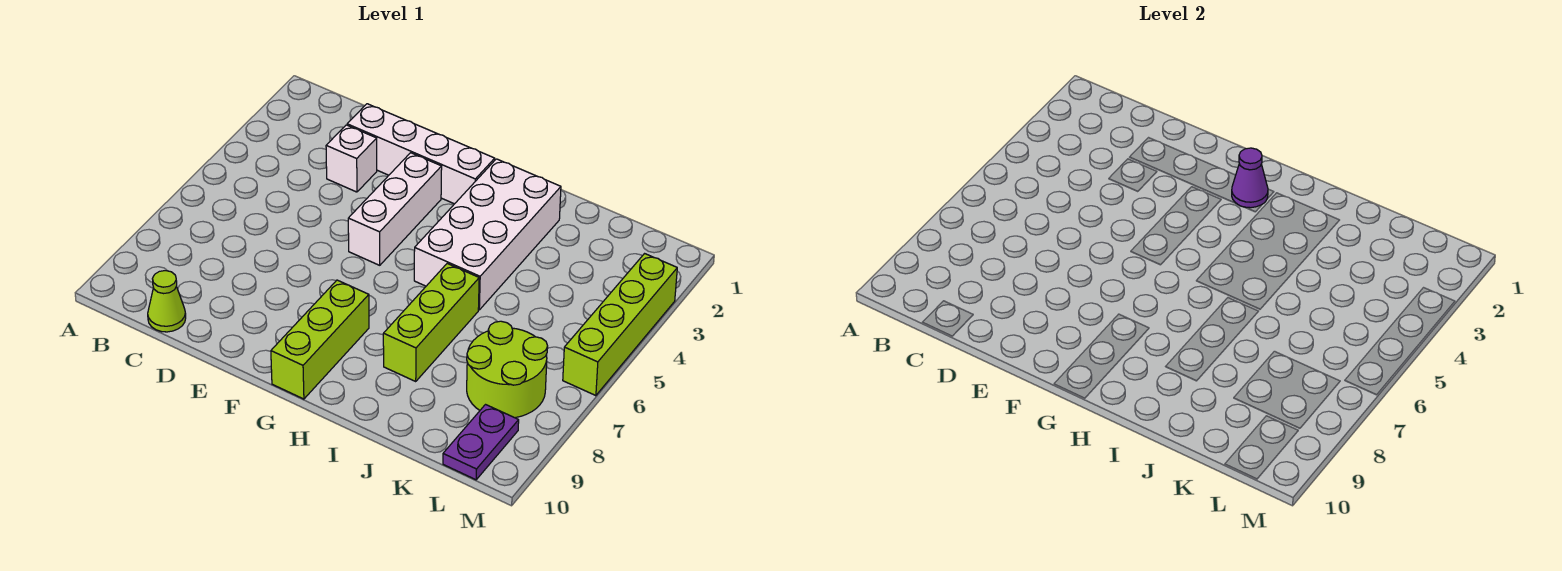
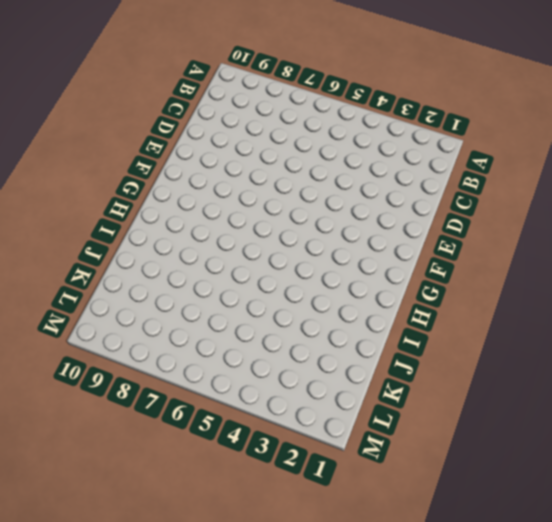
none -> lime cone C10 level 1
none -> white brick D2:G2 level 1

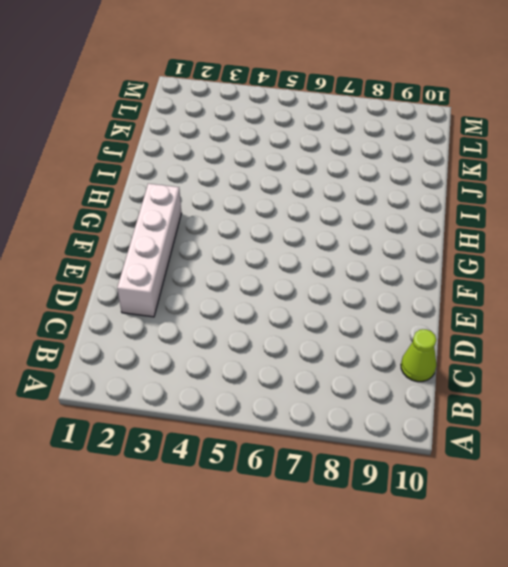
none -> white brick D3 level 1
none -> white brick F3:F5 level 1

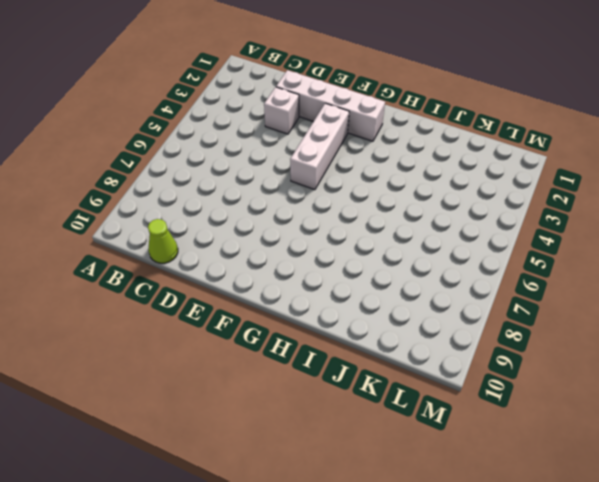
none -> lime brick G8:G10 level 1
none -> white brick H2:I5 level 1

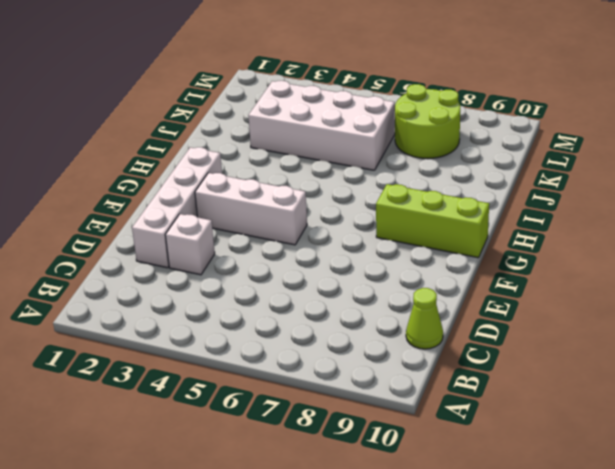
white brick J3:K6 level 1 -> white brick H2:I5 level 1
none -> lime brick I6:I8 level 1
none -> purple plate L9:L10 level 1

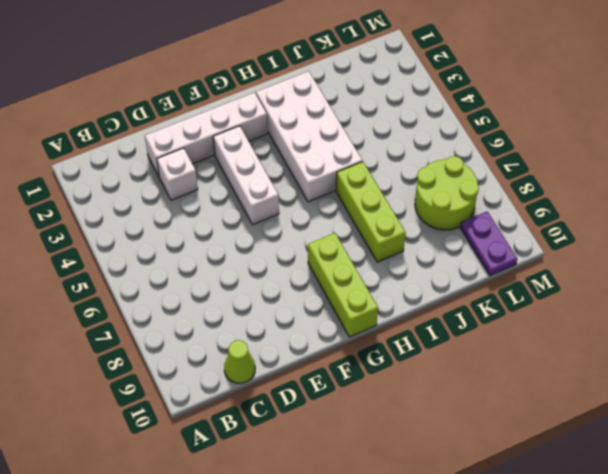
none -> lime brick M3:M6 level 1
none -> purple cone G2 level 2

